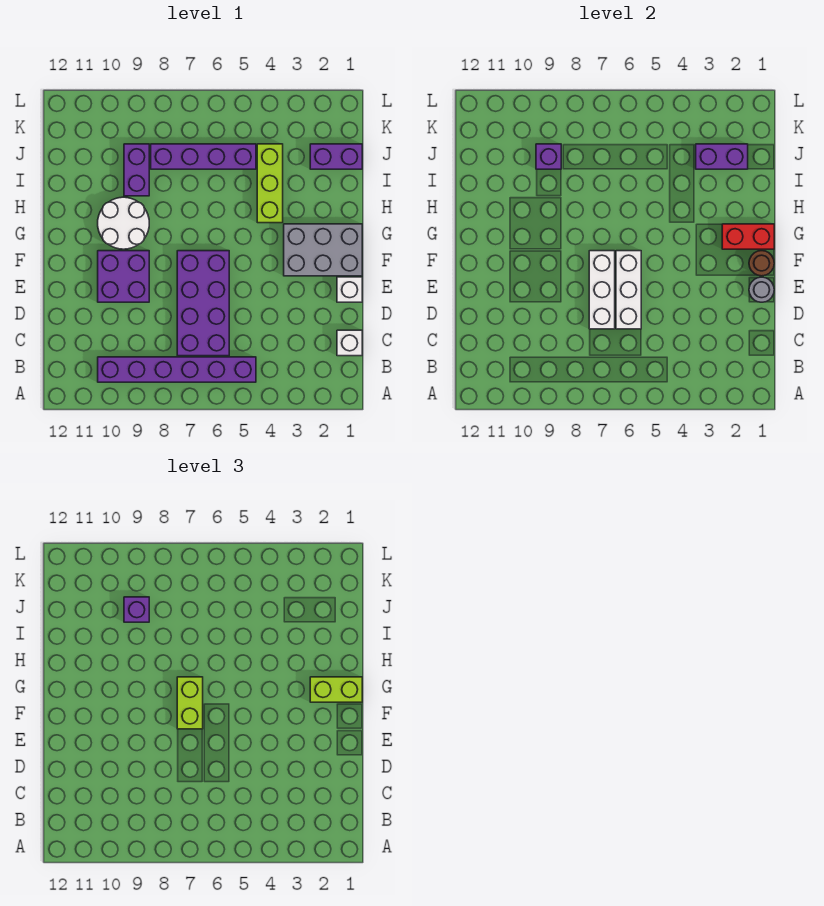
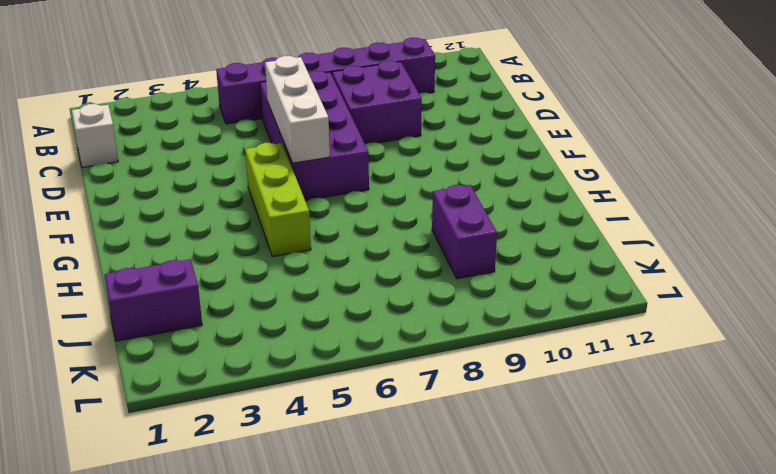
purple brick C8:D9 level 1 -> purple brick E9:F10 level 1
lime brick F5:H5 level 1 -> lime brick H4:J4 level 1
none -> white brick E1 level 1
none -> grey brick F1:G3 level 1
none -> white round brick G9:H10 level 1

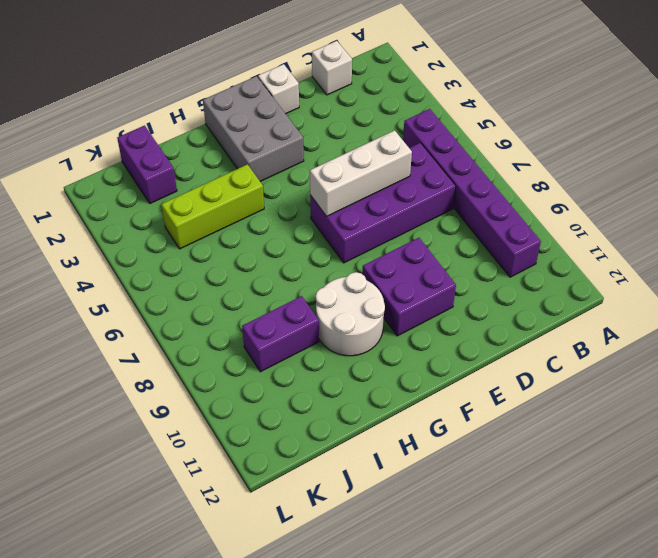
none -> purple brick J5:J8 level 1
none -> white brick D7:F7 level 2
none -> grey round brick E1 level 2

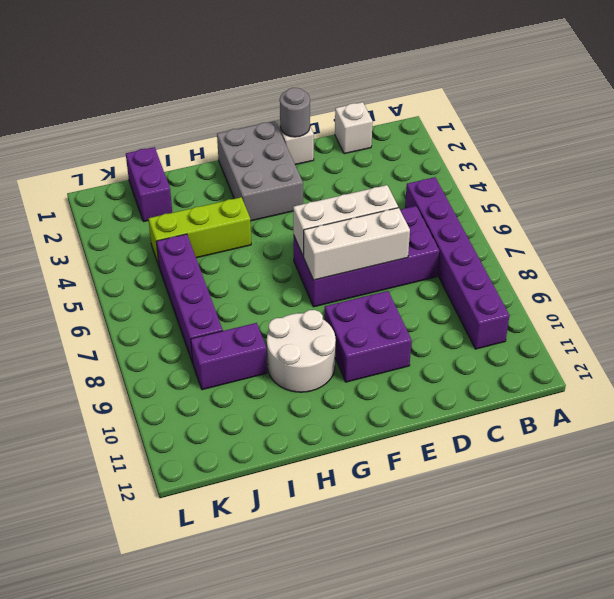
none -> brown round brick F1 level 2
none -> red brick G1:G2 level 2
none -> purple brick J2:J3 level 2

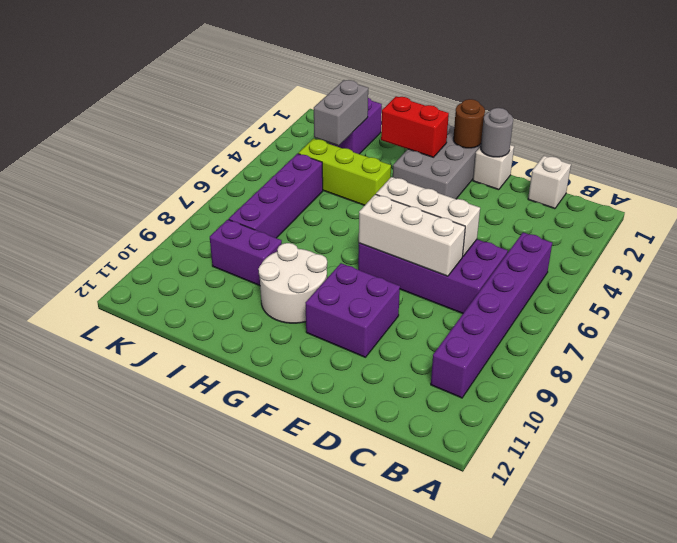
red brick G2:H2 level 2 -> red brick G1:G2 level 2
grey brick J2:J3 level 2 -> purple brick J2:J3 level 2
none -> purple brick J9 level 2
none -> lime brick F7:G7 level 3
none -> lime brick G1:G2 level 3

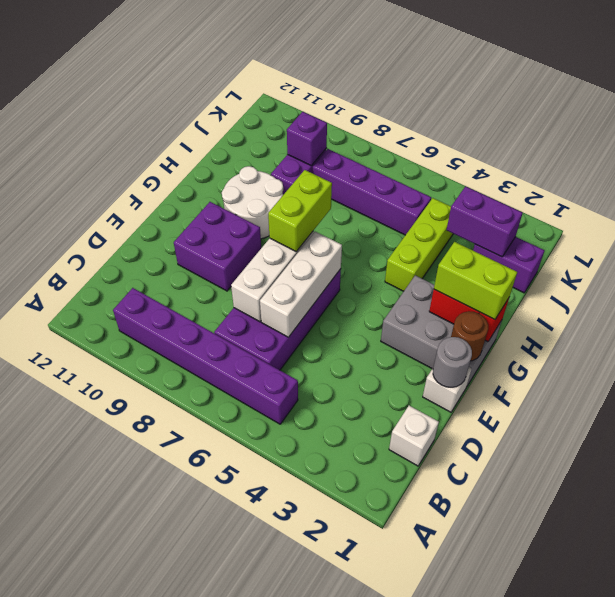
none -> purple brick J9 level 3

